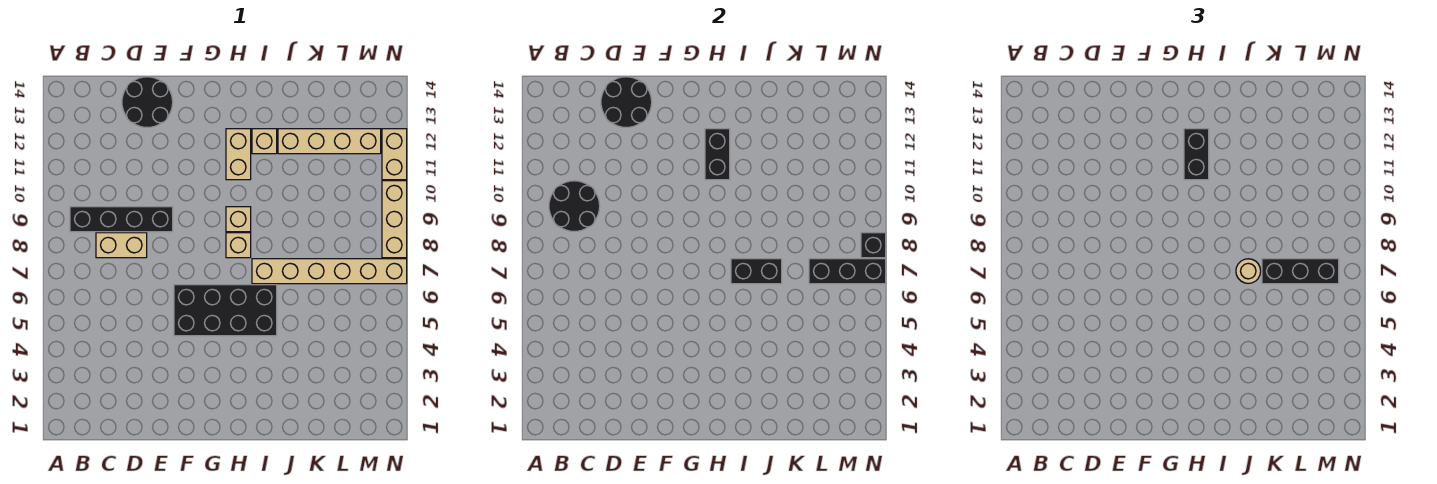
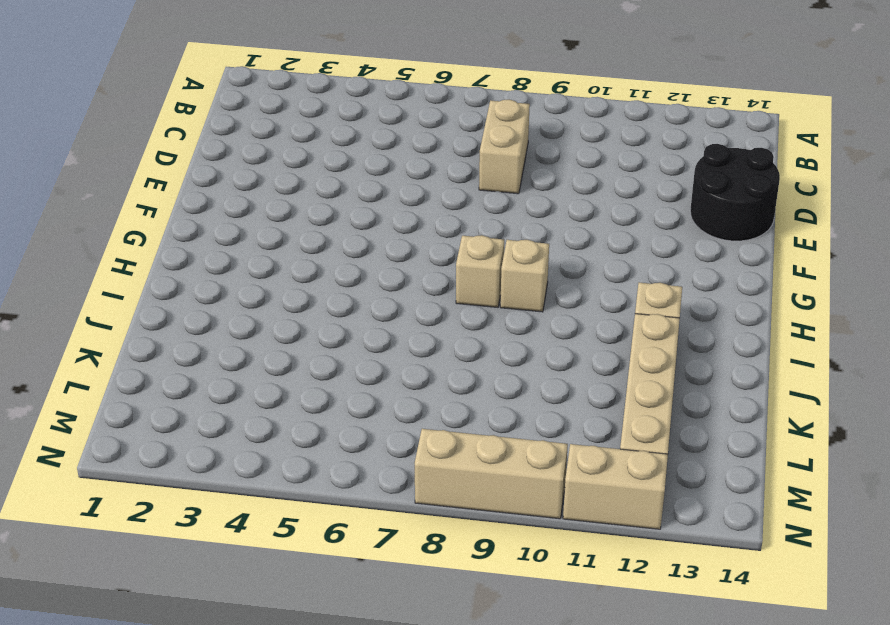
none -> black brick B9:E9 level 1
none -> black brick F5:I6 level 1
none -> tan brick H11:H12 level 1

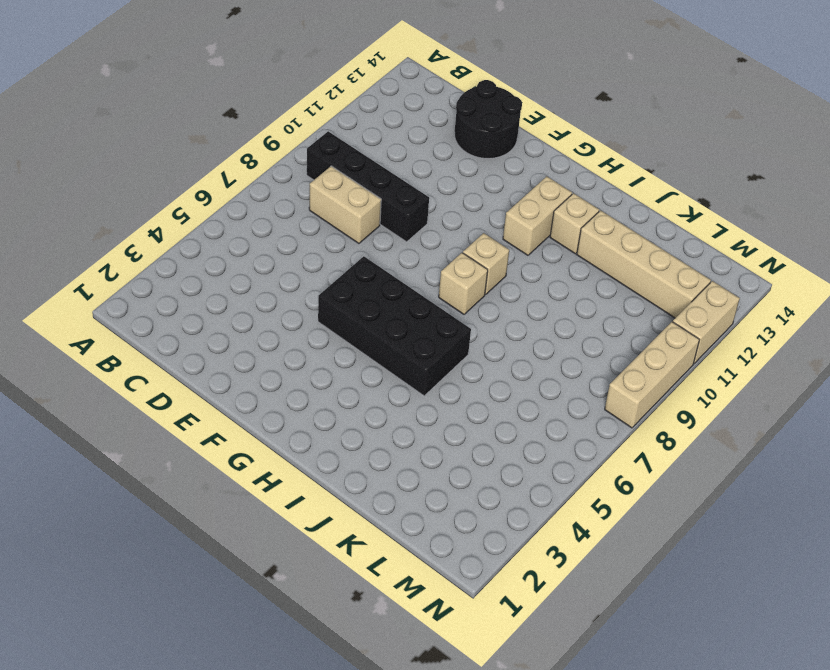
none -> tan brick I7:N7 level 1
none -> black round brick B9:C10 level 2
none -> black round brick D13:E14 level 2

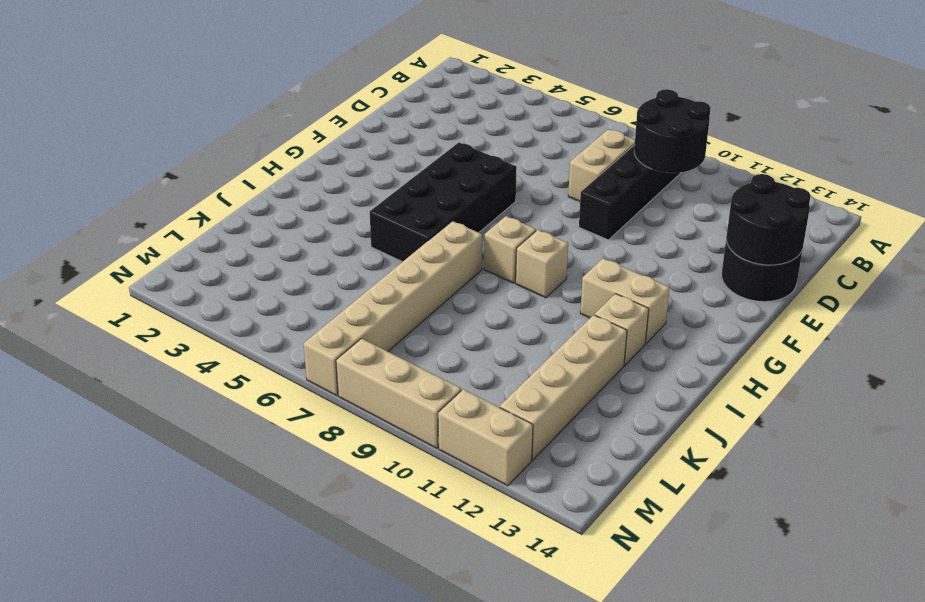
none -> black brick H11:H12 level 2
none -> black brick I7:J7 level 2
none -> black brick L7:N7 level 2

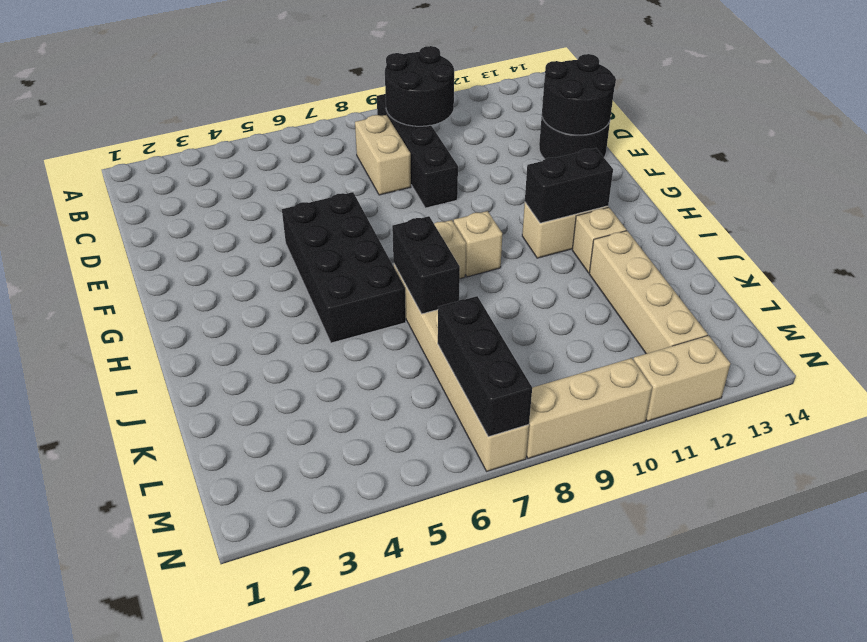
none -> black brick N8 level 2
none -> black brick H11:H12 level 3
none -> tan round brick J7 level 3

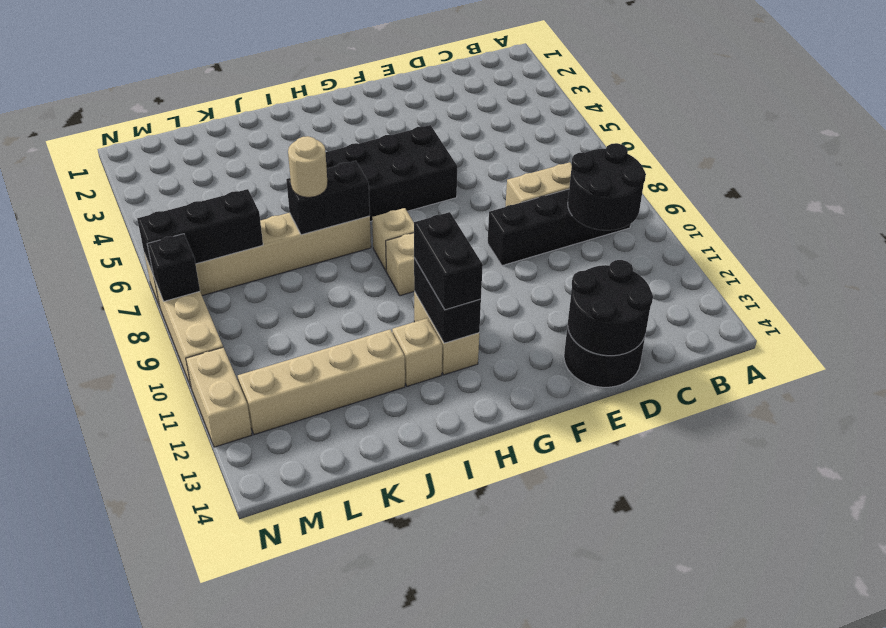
none -> black brick K7:M7 level 3

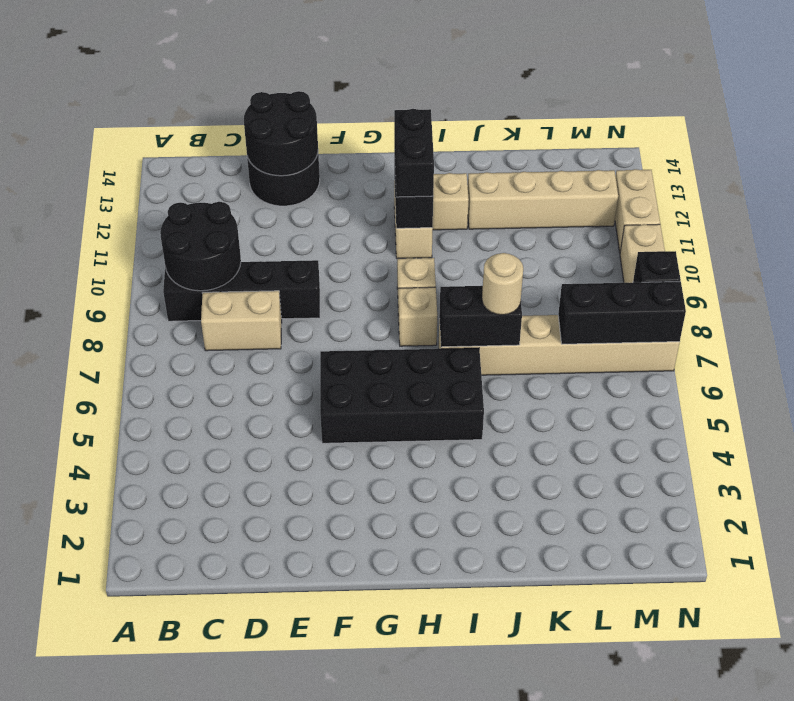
none -> black brick K7:M7 level 3

